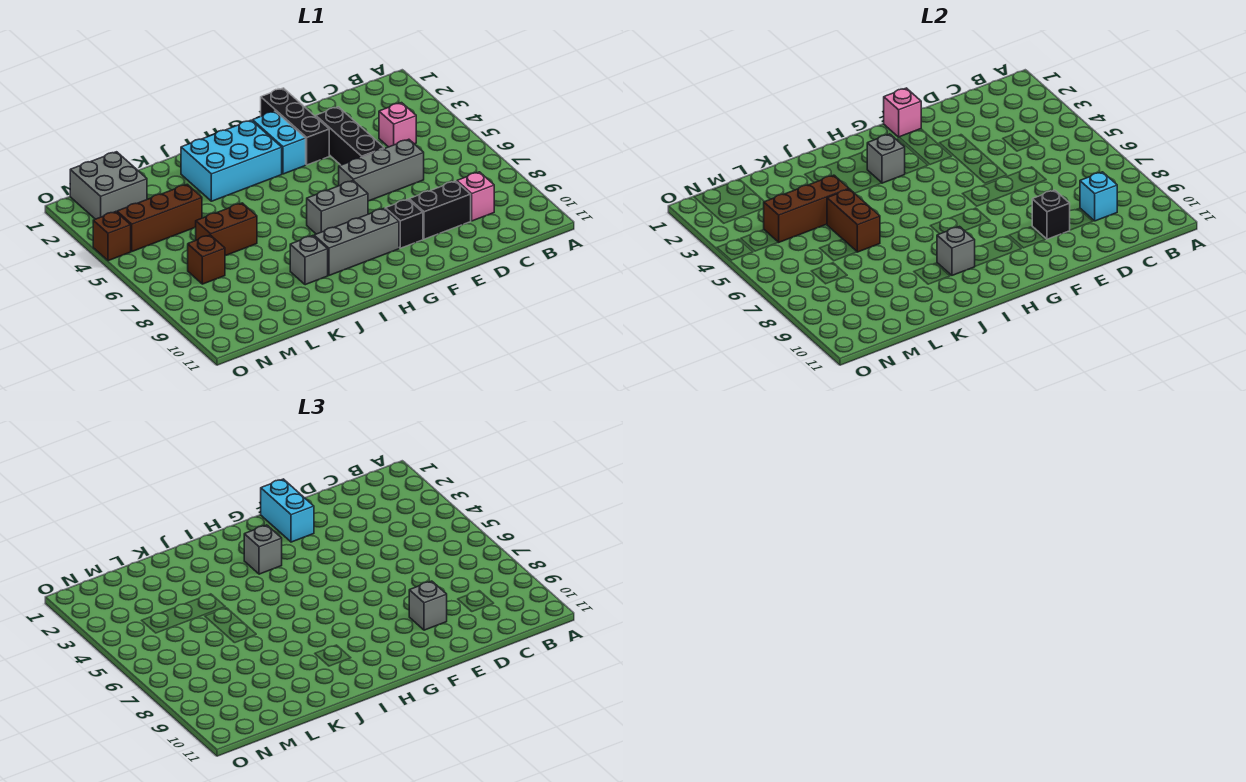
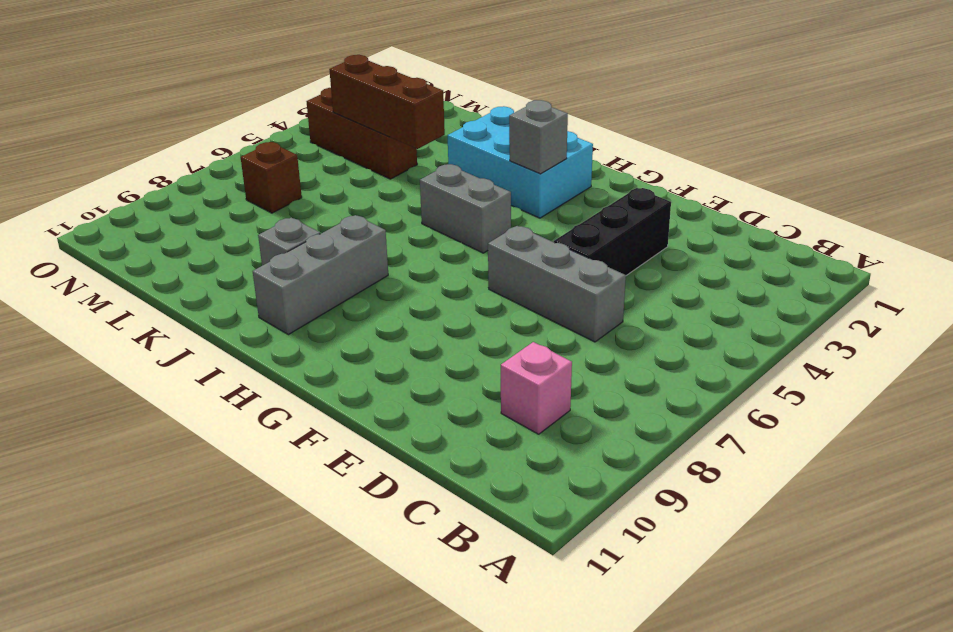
grey brick H5:I5 level 1 -> grey brick G7:H7 level 1
grey brick I8:I10 level 1 -> grey brick G9:I9 level 1
none -> pink brick C4 level 1
none -> black brick D9:E9 level 1
none -> black brick F1:F3 level 1

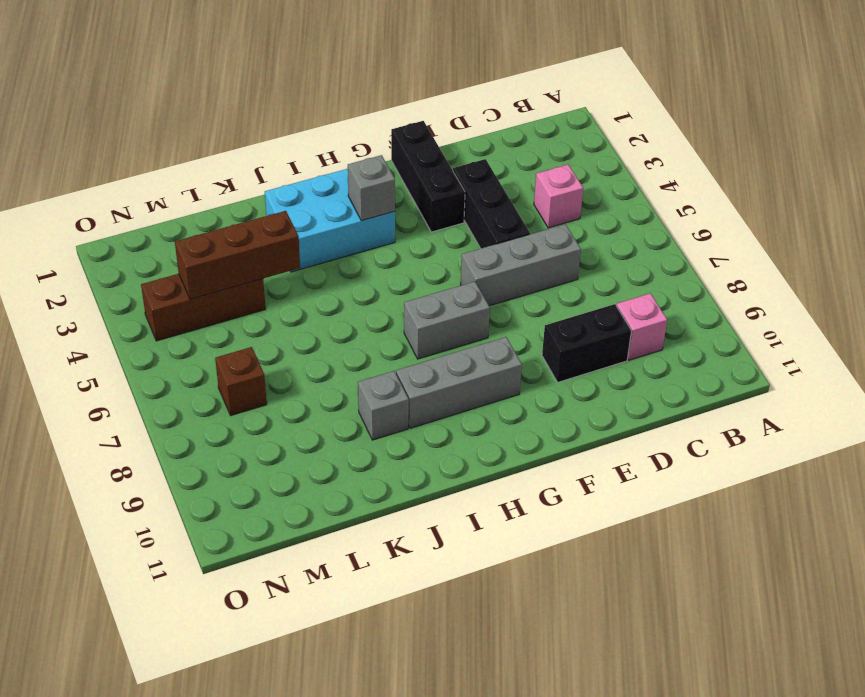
none -> black brick F9 level 1
none -> cyan brick G2:G3 level 1
none -> brown brick K6:L6 level 1

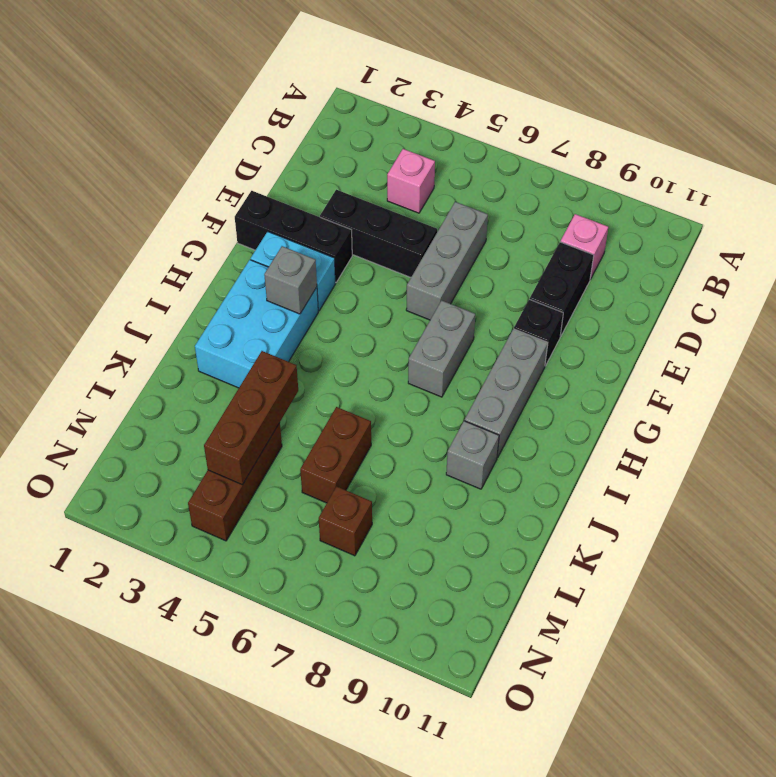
none -> grey brick M1:N2 level 1
none -> brown brick O4 level 1
none -> cyan brick C9 level 2

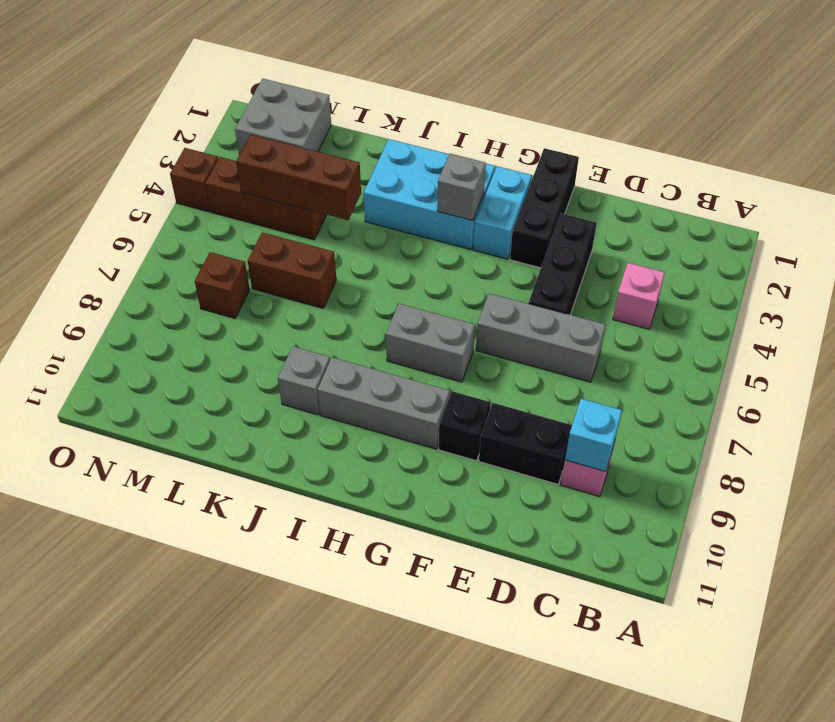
none -> black brick E9 level 2
none -> pink brick F1 level 2
none -> grey brick I9 level 2

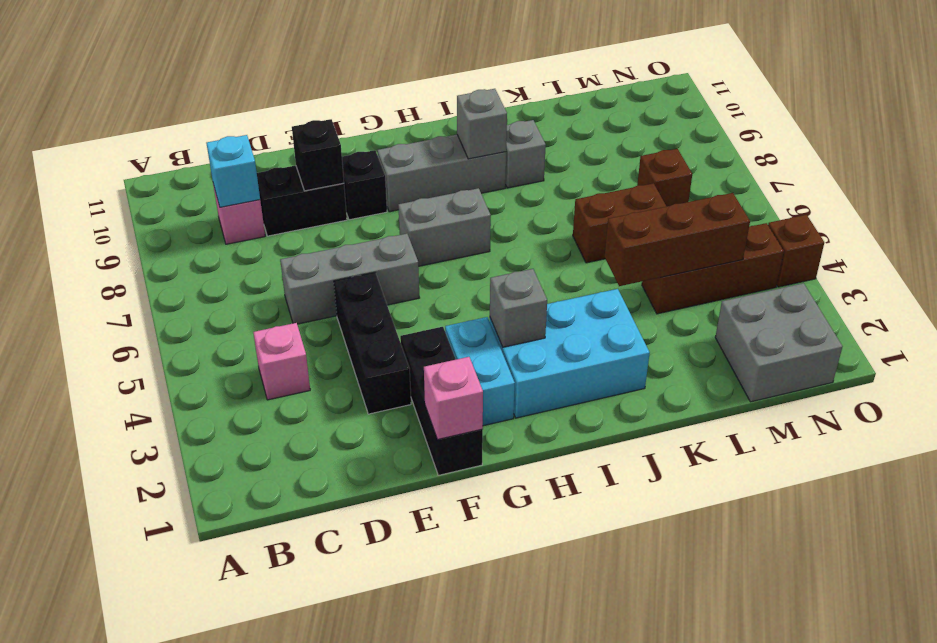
none -> brown brick K5:K6 level 2
none -> grey brick E9 level 3
none -> cyan brick F1:F2 level 3

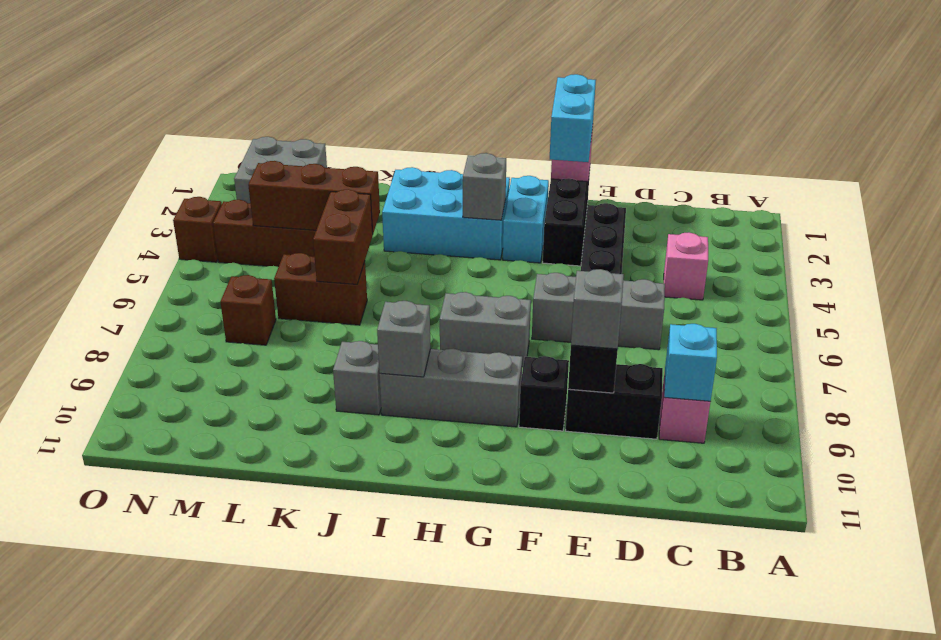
none -> grey brick H3 level 3

